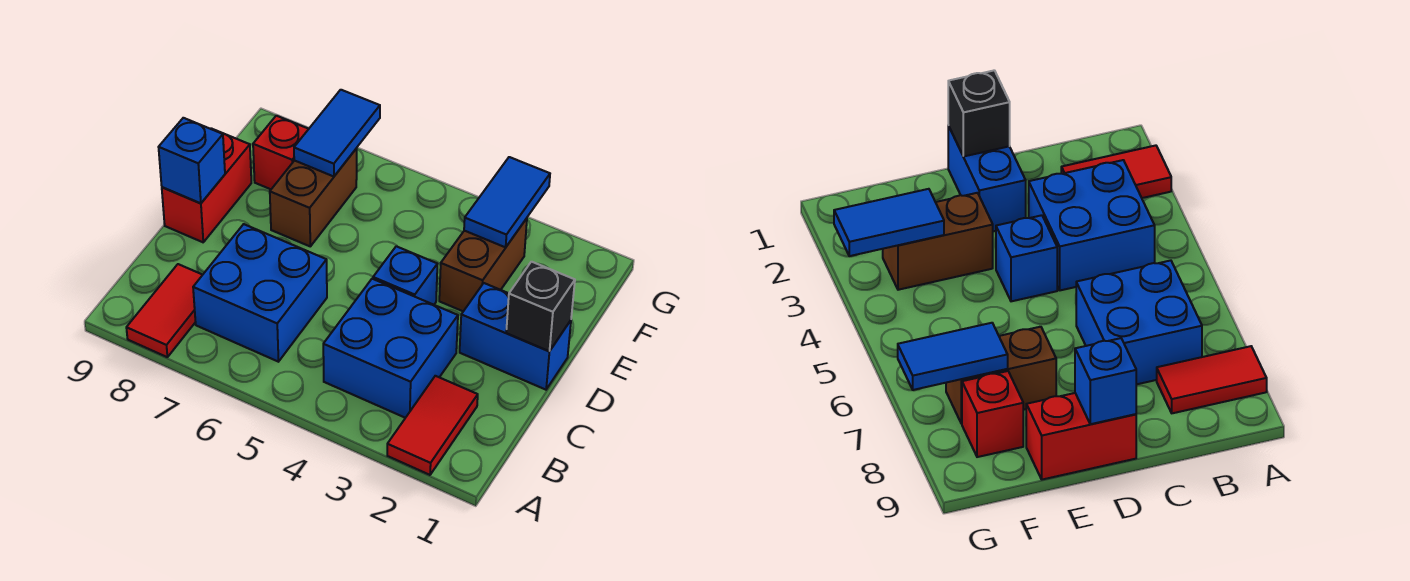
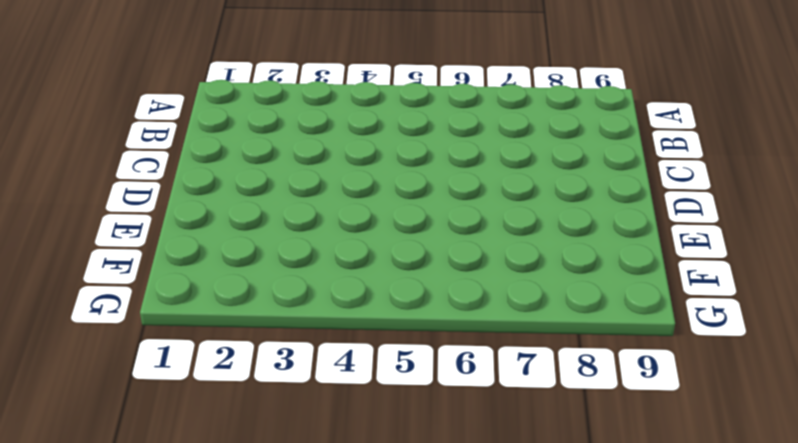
none -> red tile A2:B2 level 1
none -> red tile A8:B8 level 1
none -> blue brick B3:C4 level 1

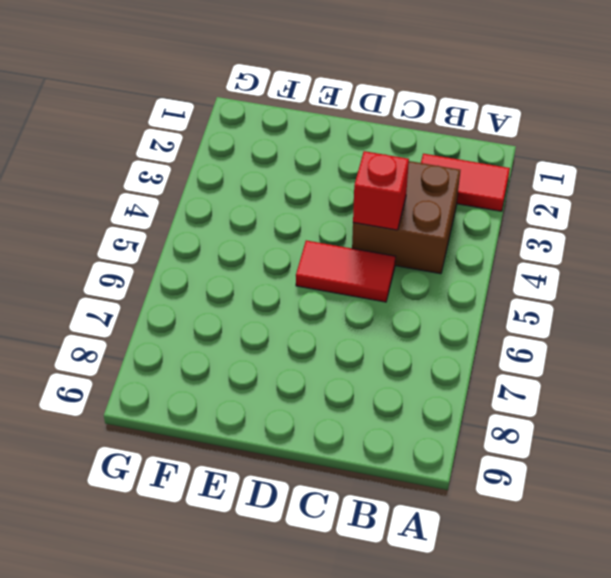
brown brick B3:C4 level 1 -> blue brick B3:C4 level 1
red brick C4 level 2 -> red brick F8 level 1
red tile C5:D5 level 1 -> red tile A8:B8 level 1
none -> blue brick B6:C7 level 1
none -> blue brick D1:D2 level 1
none -> blue brick D4 level 1

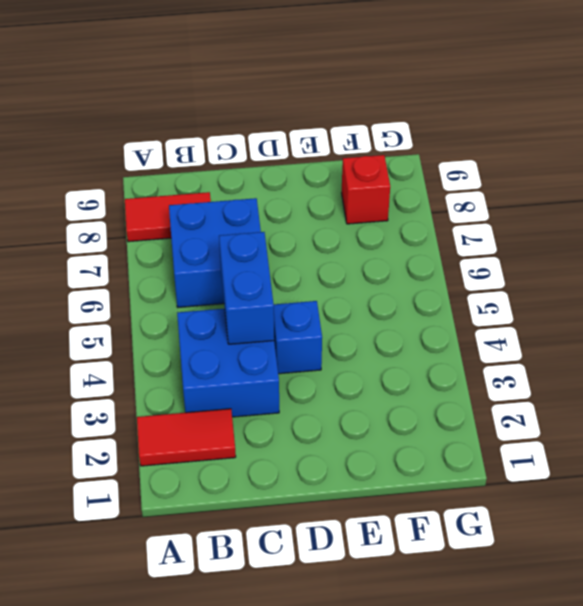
blue brick C4:C5 level 2 -> blue brick D1:D2 level 1
none -> red brick D9:E9 level 1
none -> brown brick E3:F3 level 1
none -> brown brick E7:F7 level 1

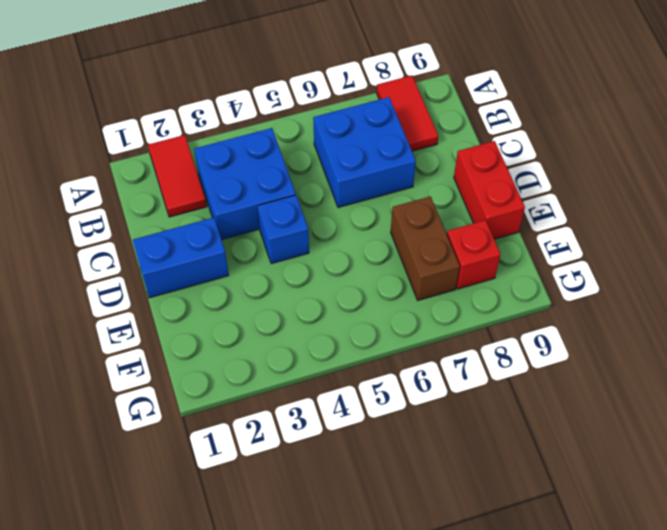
none -> brown brick E3:F3 level 1
none -> black brick D1 level 2
none -> blue brick D9 level 2

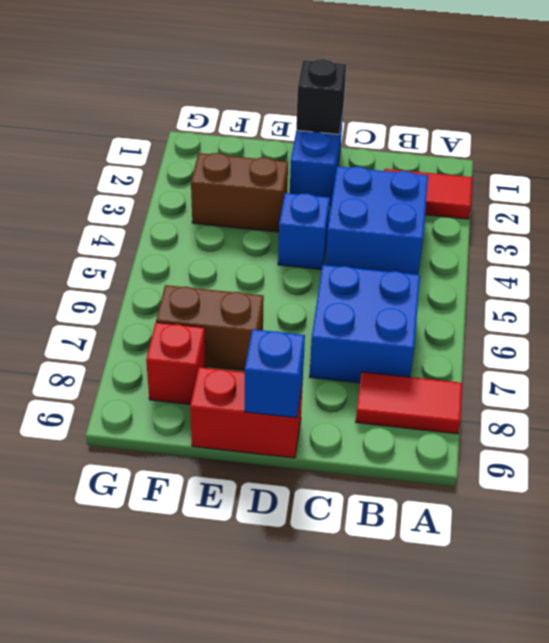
none -> blue tile F3:G3 level 2
none -> blue tile F7:G7 level 2

